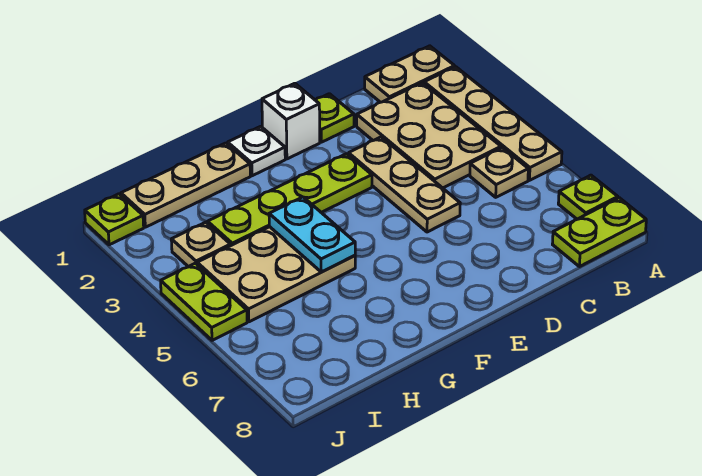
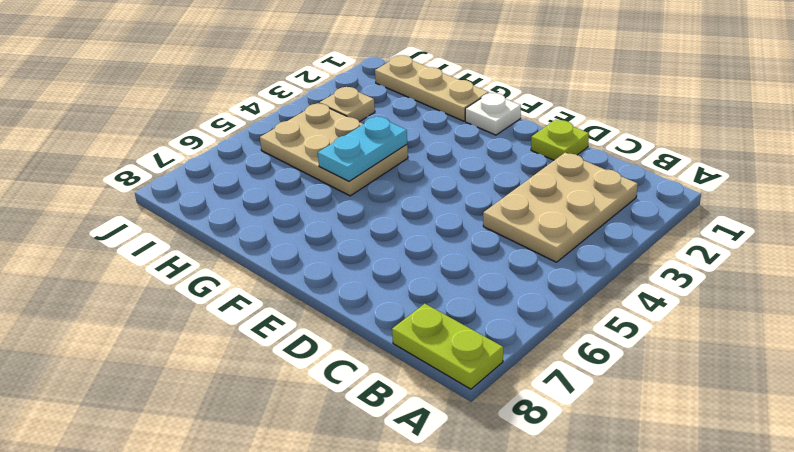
none -> tan plate A1:B1 level 1
none -> tan plate A2:A5 level 1
none -> lime plate A7 level 1

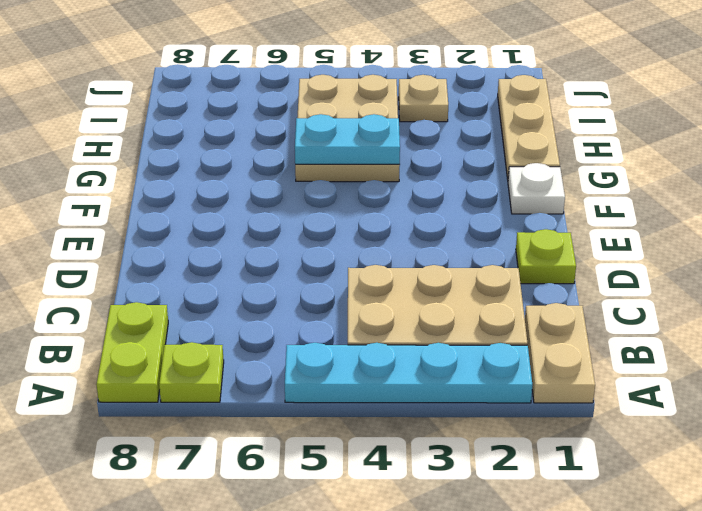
cyan plate A2:A5 level 1 -> tan plate A2:A5 level 1
none -> tan plate B5 level 1
none -> tan plate D3:D5 level 1
none -> white brick E1 level 1

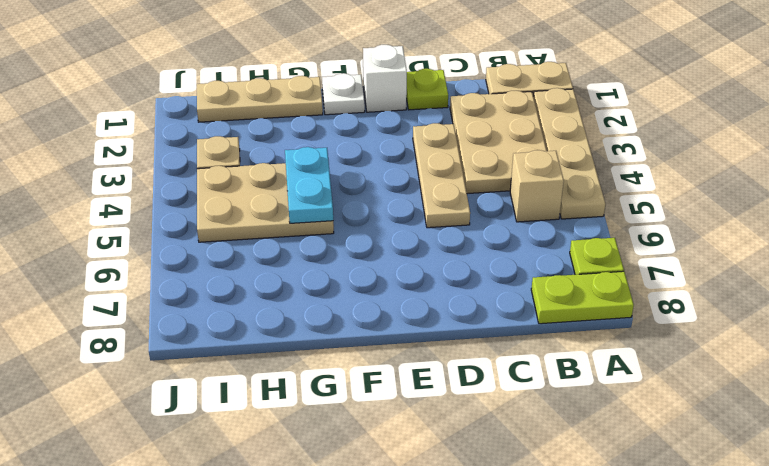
tan brick B5 level 1 -> tan plate B5 level 1
none -> lime plate E3:H3 level 1
none -> lime plate J1 level 1
none -> lime plate J4:J5 level 1

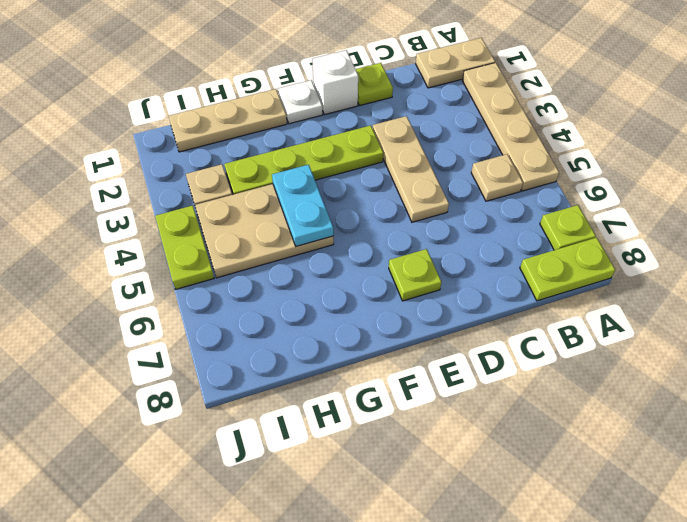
lime plate E7 level 1 -> lime plate J1 level 1
none -> tan plate B2:C4 level 1

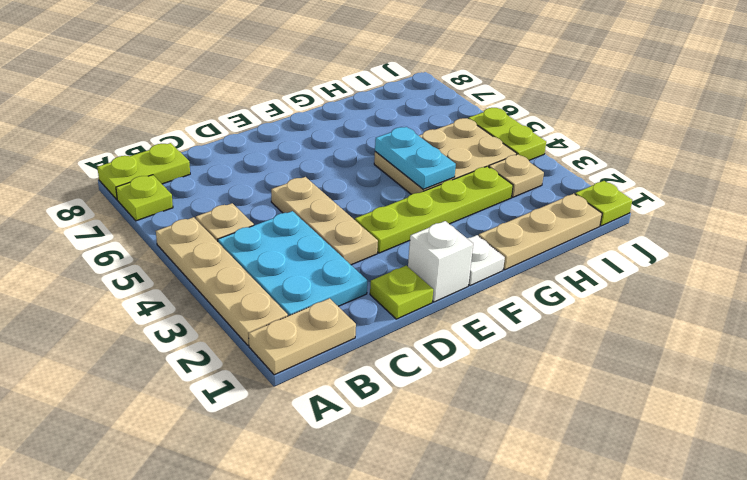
cyan plate B2:C4 level 1 -> tan plate B2:C4 level 1

